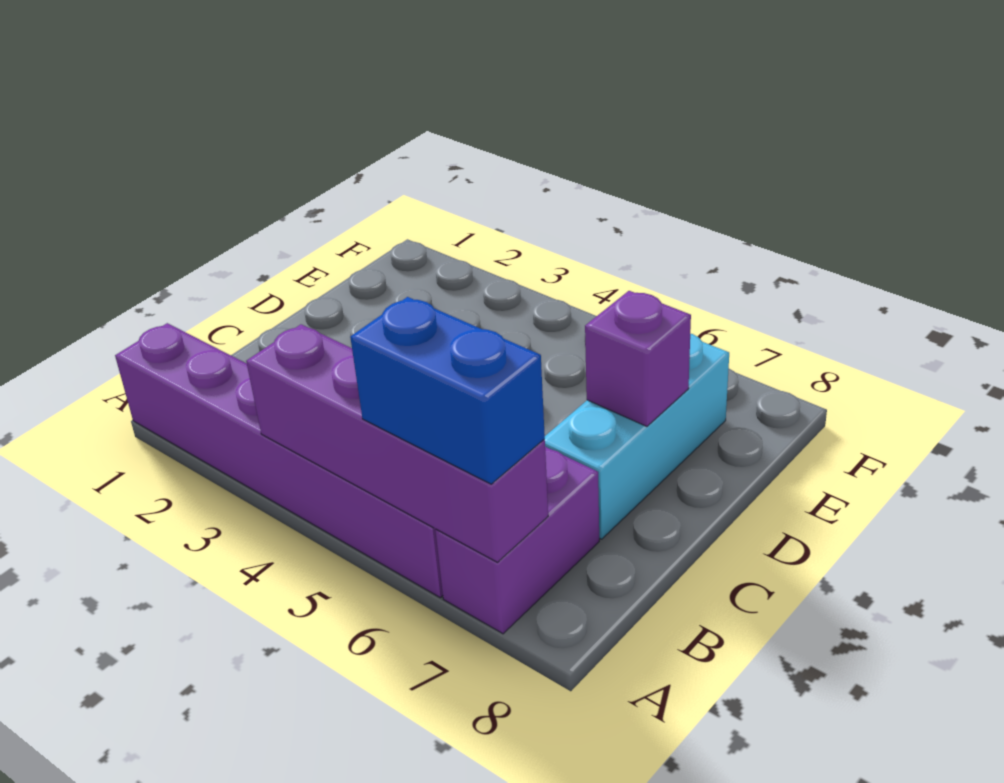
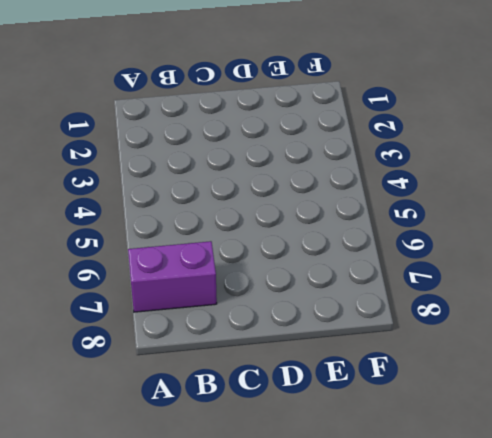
none -> purple brick A1:A6 level 1
none -> cyan brick C7:E7 level 1

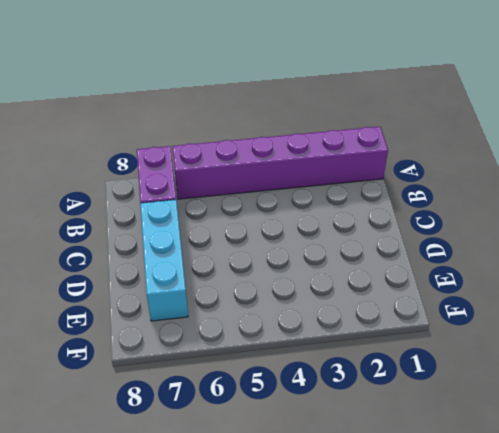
none -> purple brick A4:A7 level 2
none -> purple brick D7 level 2

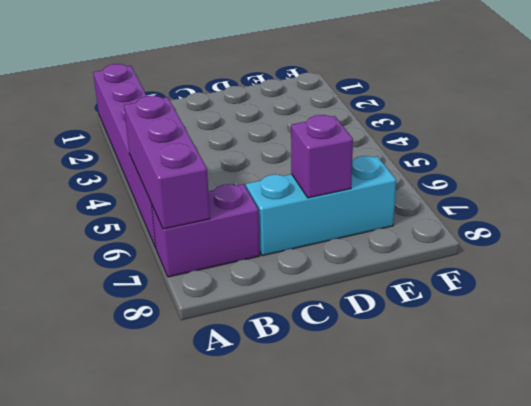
purple brick A5:A7 level 2 -> purple brick A4:A7 level 2
none -> blue brick A6:A7 level 3

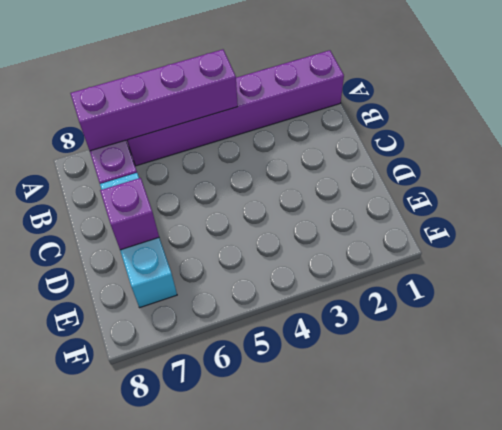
none -> blue brick A6:A7 level 3

